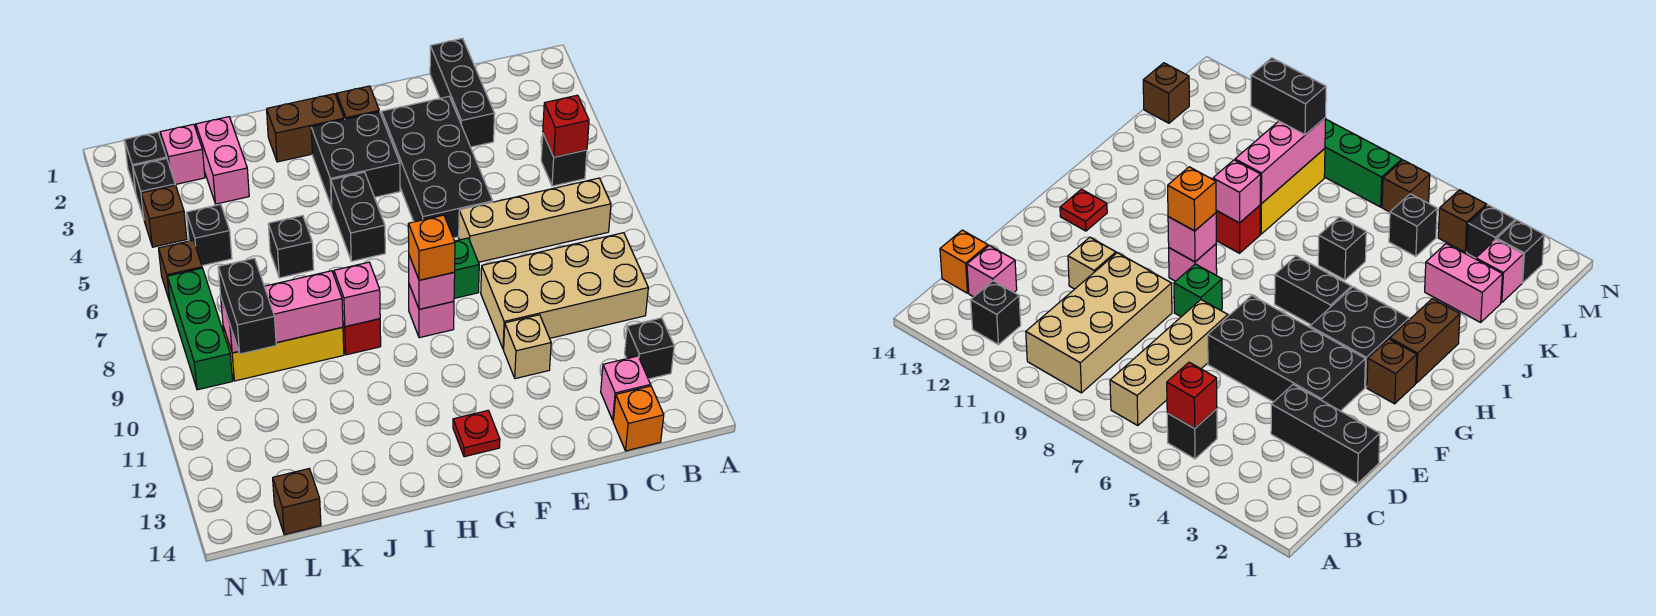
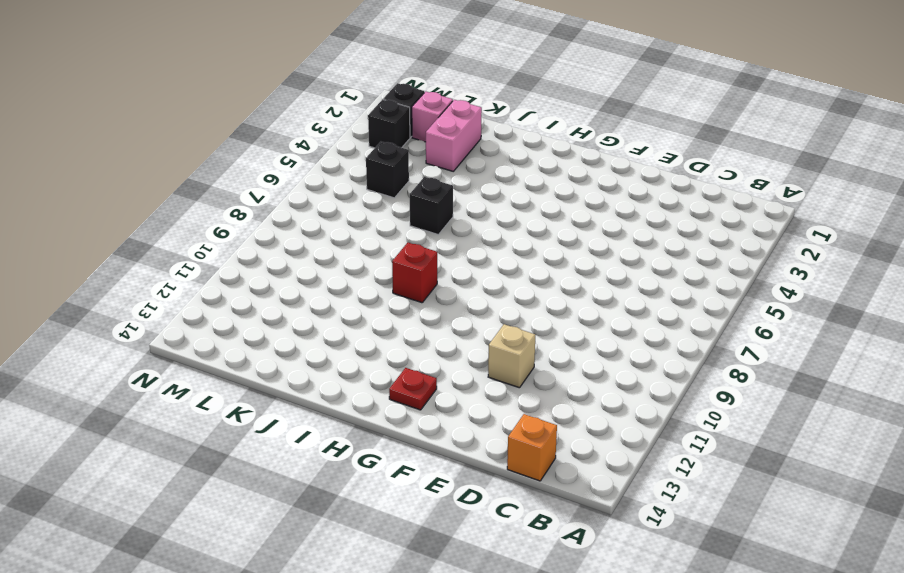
none -> black brick B5 level 1
none -> tan brick B7:E7 level 1
none -> tan brick B9:E10 level 1
none -> black brick B12 level 1

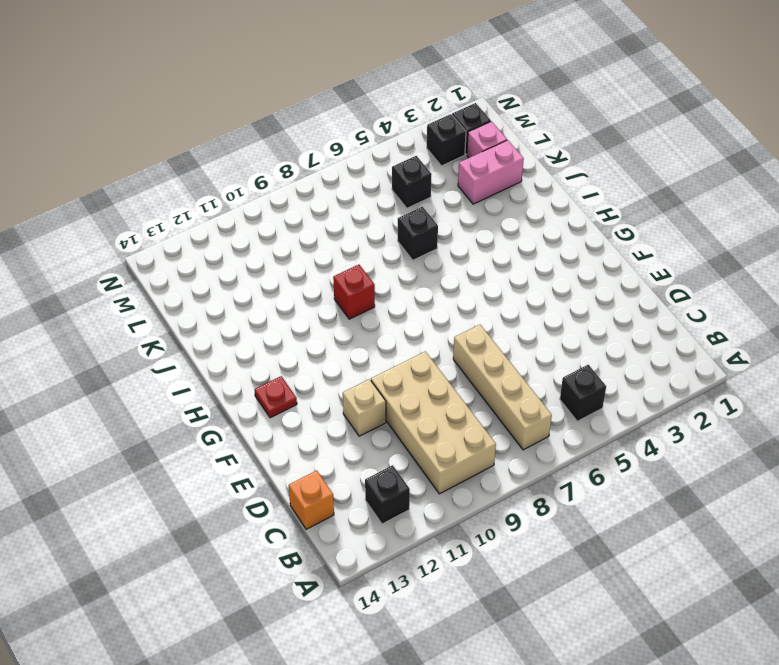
none -> pink brick C13 level 1
none -> black brick D1:D3 level 1
none -> black brick E3:F6 level 1
none -> green brick F8 level 1

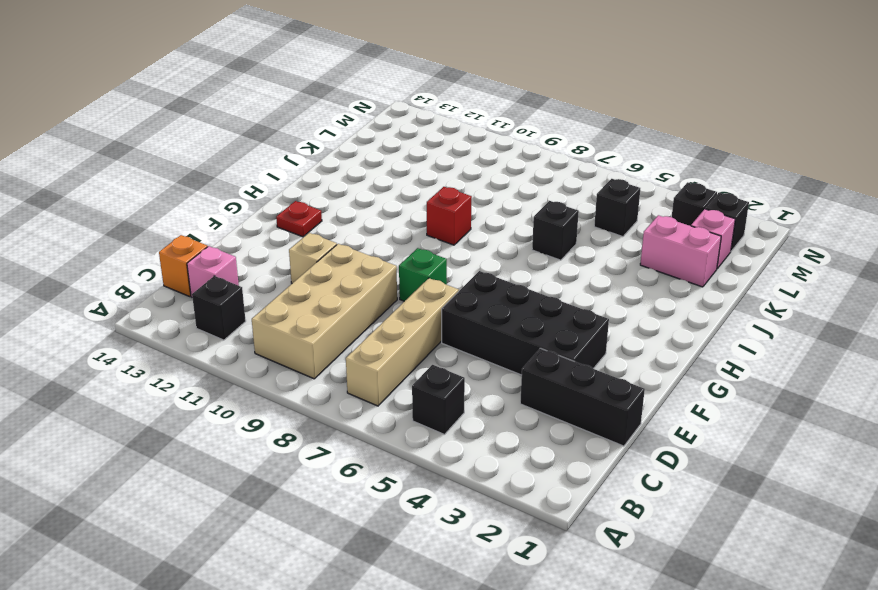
none -> brown brick G2 level 1
none -> black brick G3:H4 level 1
none -> pink brick G9 level 1
none -> brown brick H2:I2 level 1

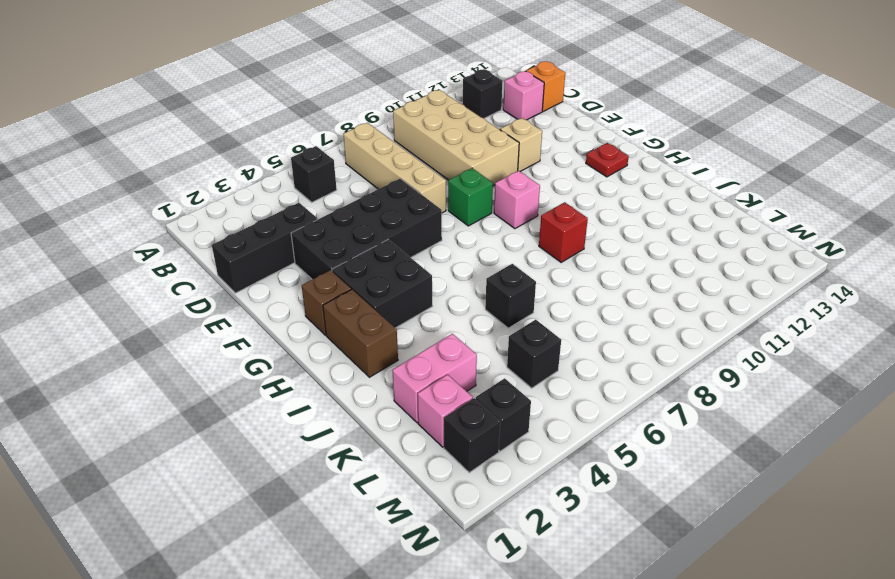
none -> black brick H5:H6 level 1
none -> yellow brick J9:L9 level 1
none -> brown brick L14 level 1
none -> brown brick M4 level 1

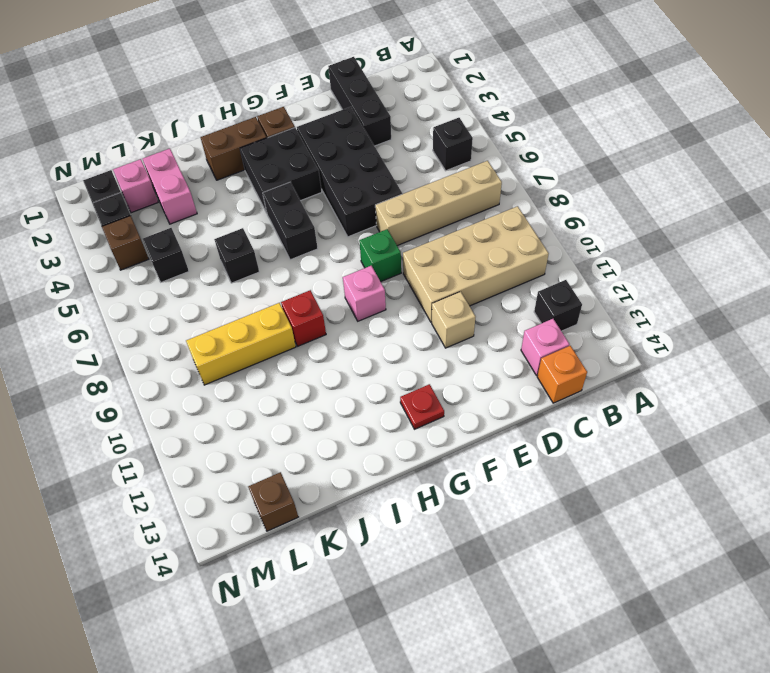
none -> brown brick M6 level 1
none -> green brick M7:M9 level 1
none -> red brick B5 level 2
none -> pink brick G9 level 2

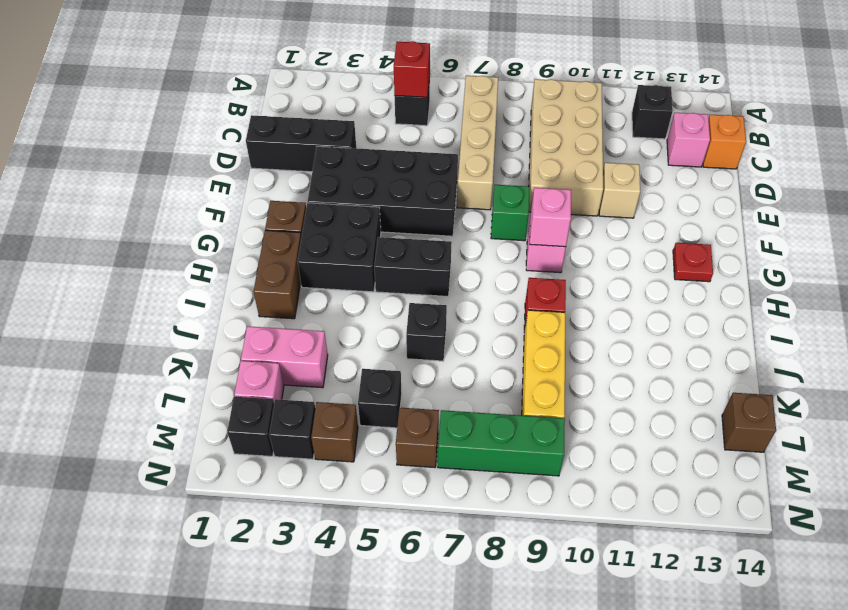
none -> pink brick I9 level 2
none -> pink brick J9:L9 level 2
none -> orange brick G9 level 3
none -> black brick L9:L10 level 3

